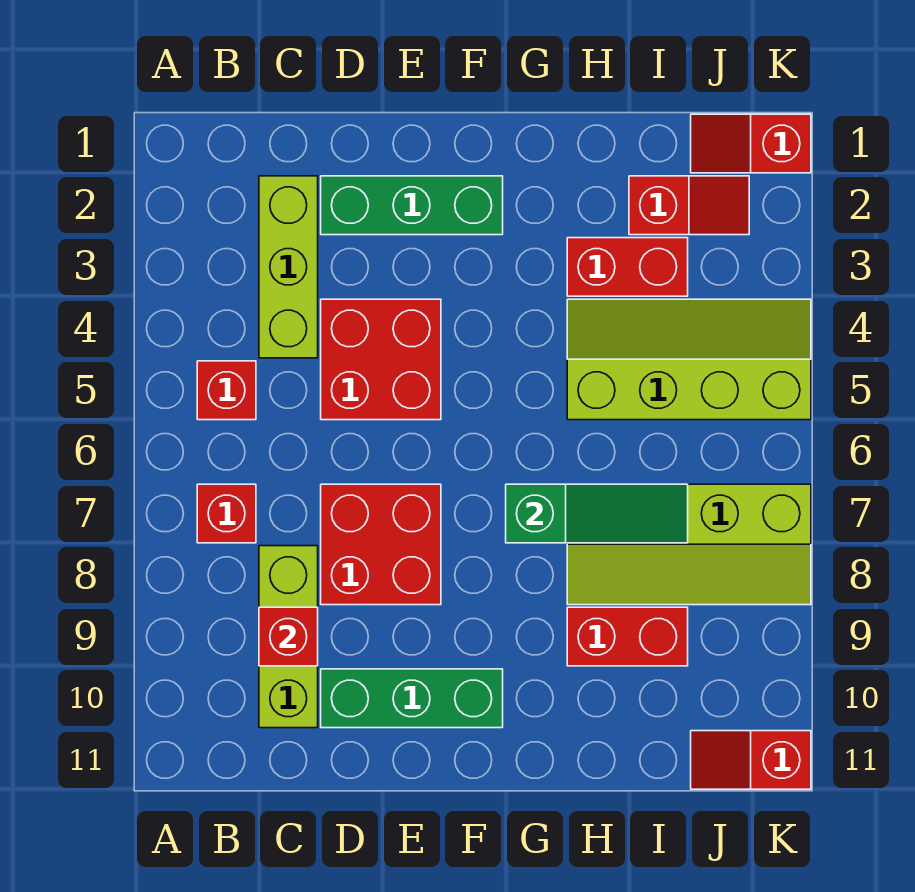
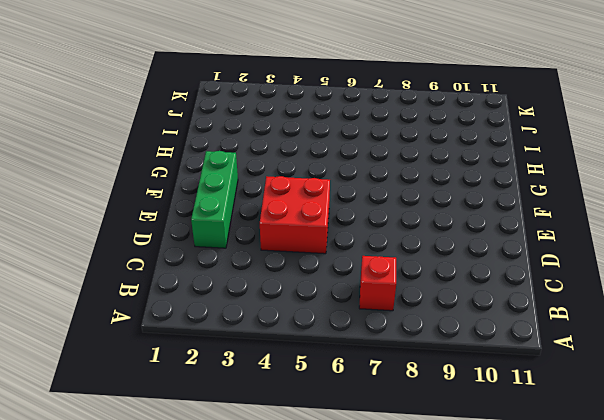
none -> red brick B5 level 1
none -> lime brick C2:C4 level 1
none -> lime brick C8:C10 level 1

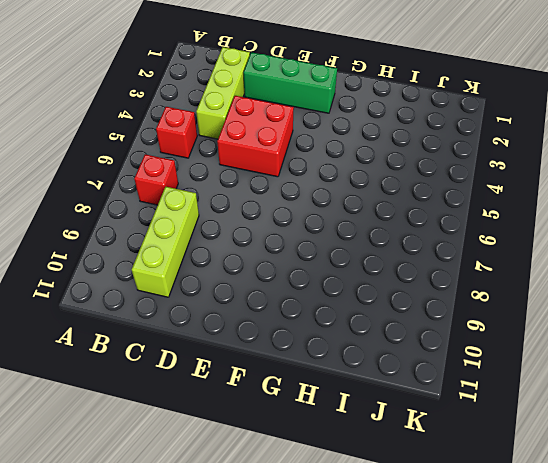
none -> red brick D7:E8 level 1
none -> green brick D10:F10 level 1
none -> red brick H3:I3 level 1

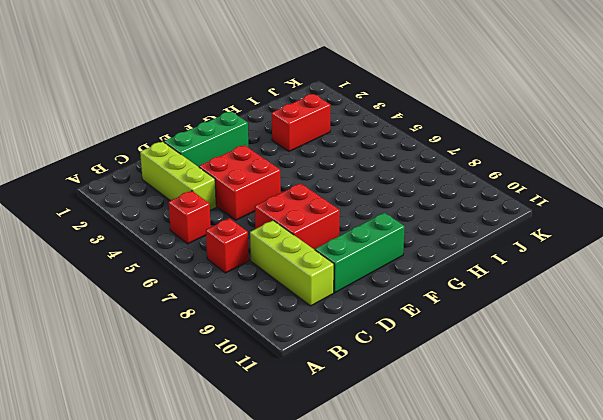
none -> lime slope H4:K5 level 1 top 5
none -> lime slope H7:K8 level 1 top 7
none -> red brick H9:I9 level 1

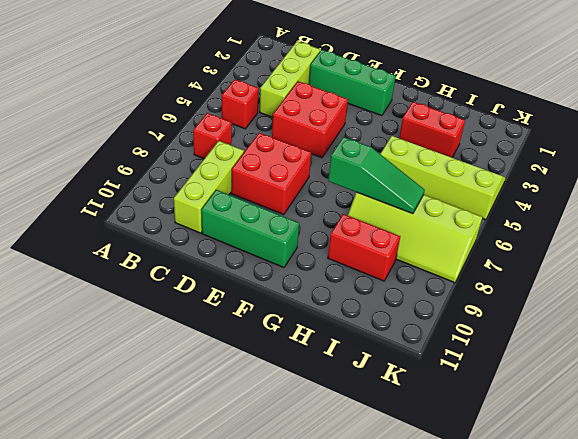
none -> red slope I2:J2 level 1 top I
none -> red slope J1:K1 level 1 top K
none -> red slope J11:K11 level 1 top K

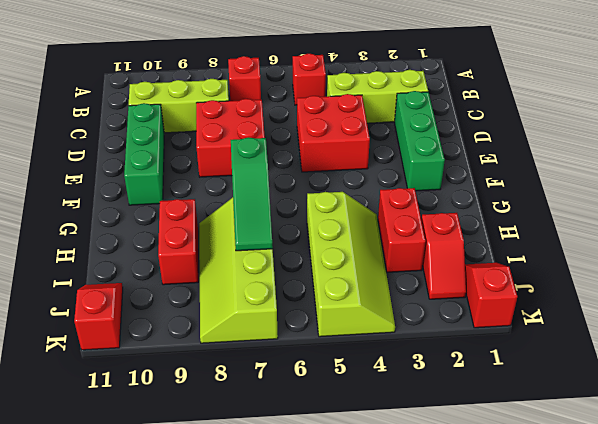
none -> red brick C9 level 2

